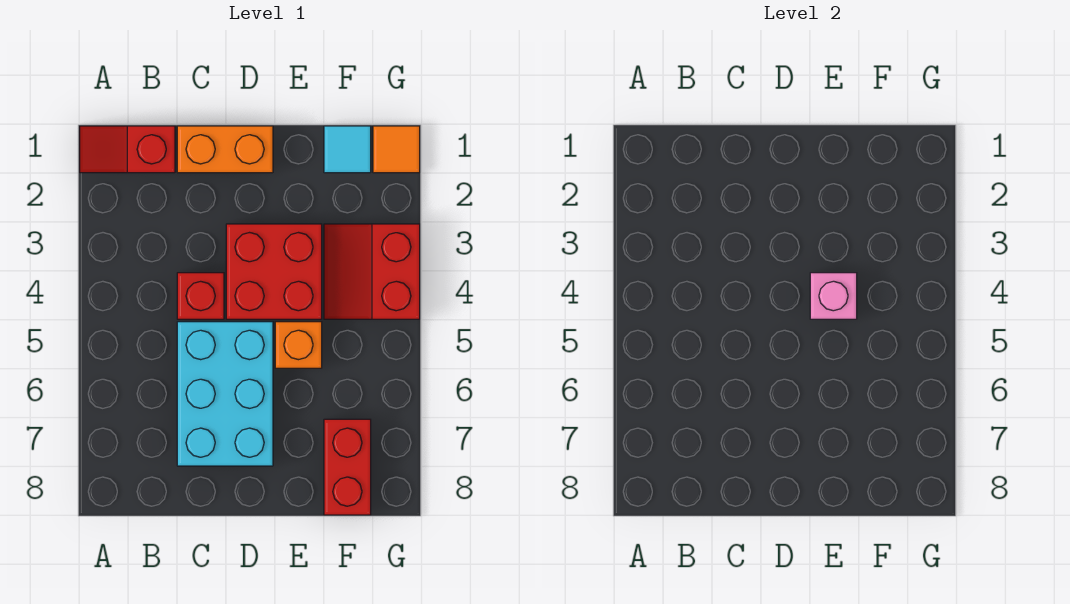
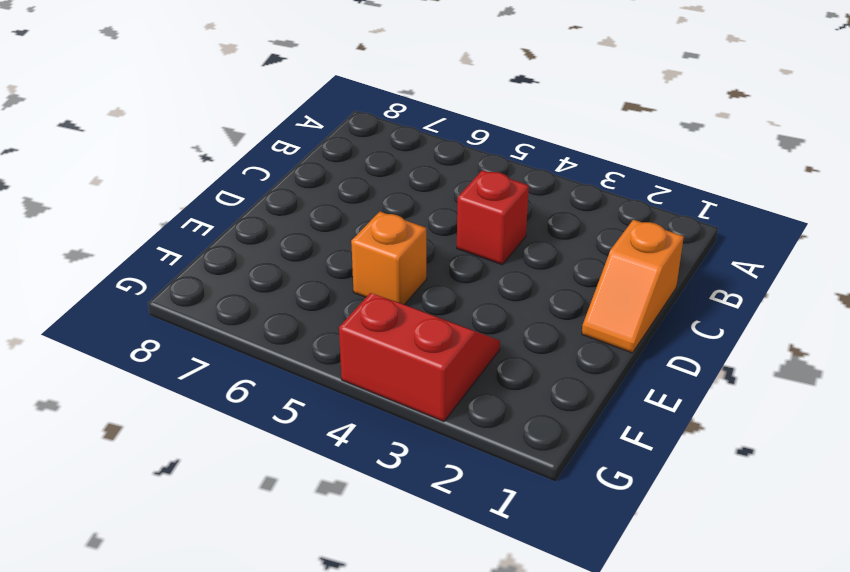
orange slope C1:D1 level 1 top C -> orange brick C1:D1 level 1
none -> red slope A1:B1 level 1 top B
none -> cyan brick C5:D7 level 1

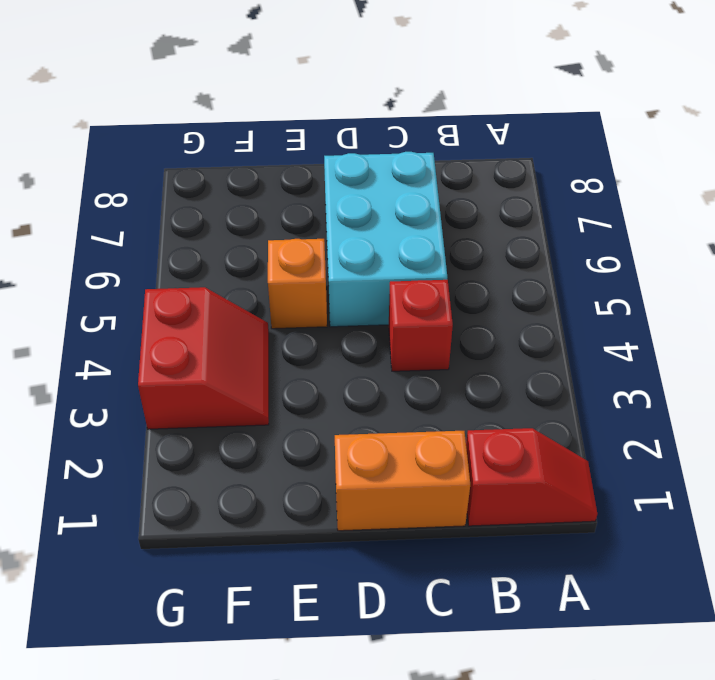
none -> red brick D3:E4 level 1
none -> cyan tile F1 level 1

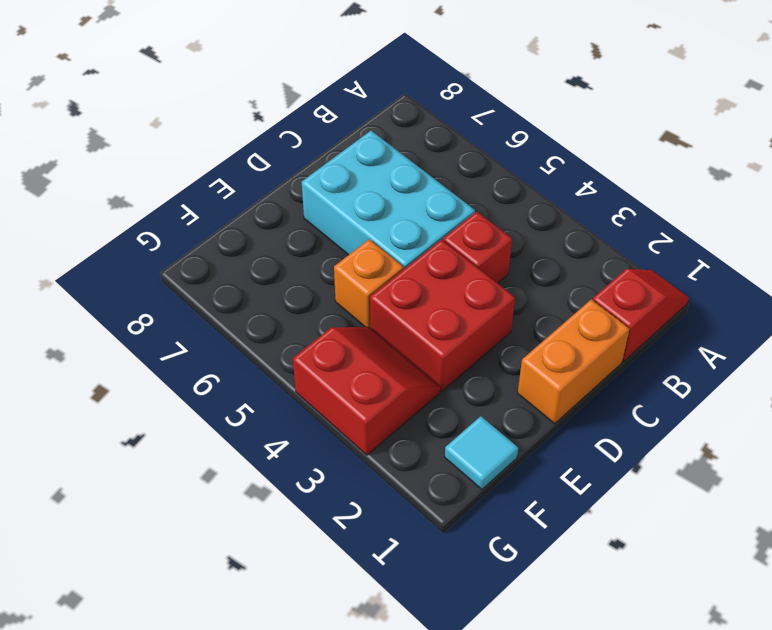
none -> red brick F7:F8 level 1
none -> orange tile G1 level 1

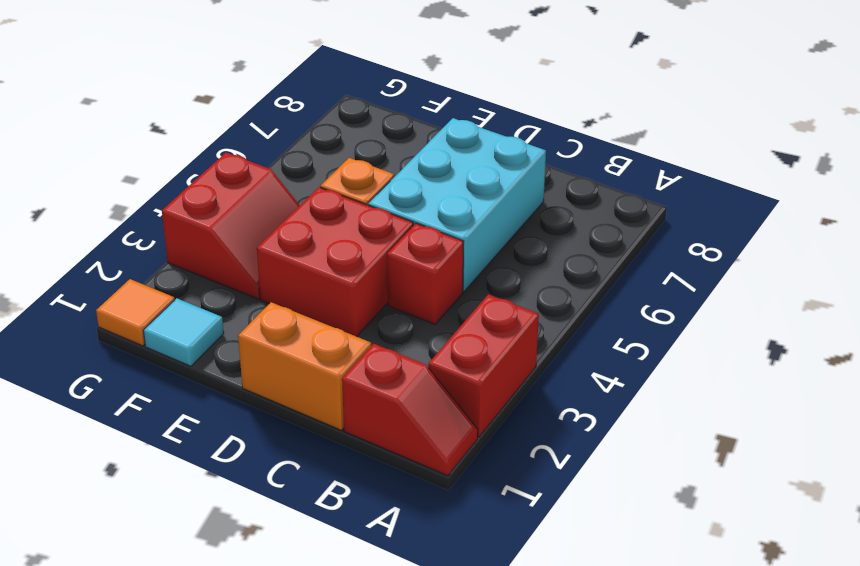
red brick A2:A3 level 1 -> red brick F7:F8 level 1
none -> pink brick E4 level 2

